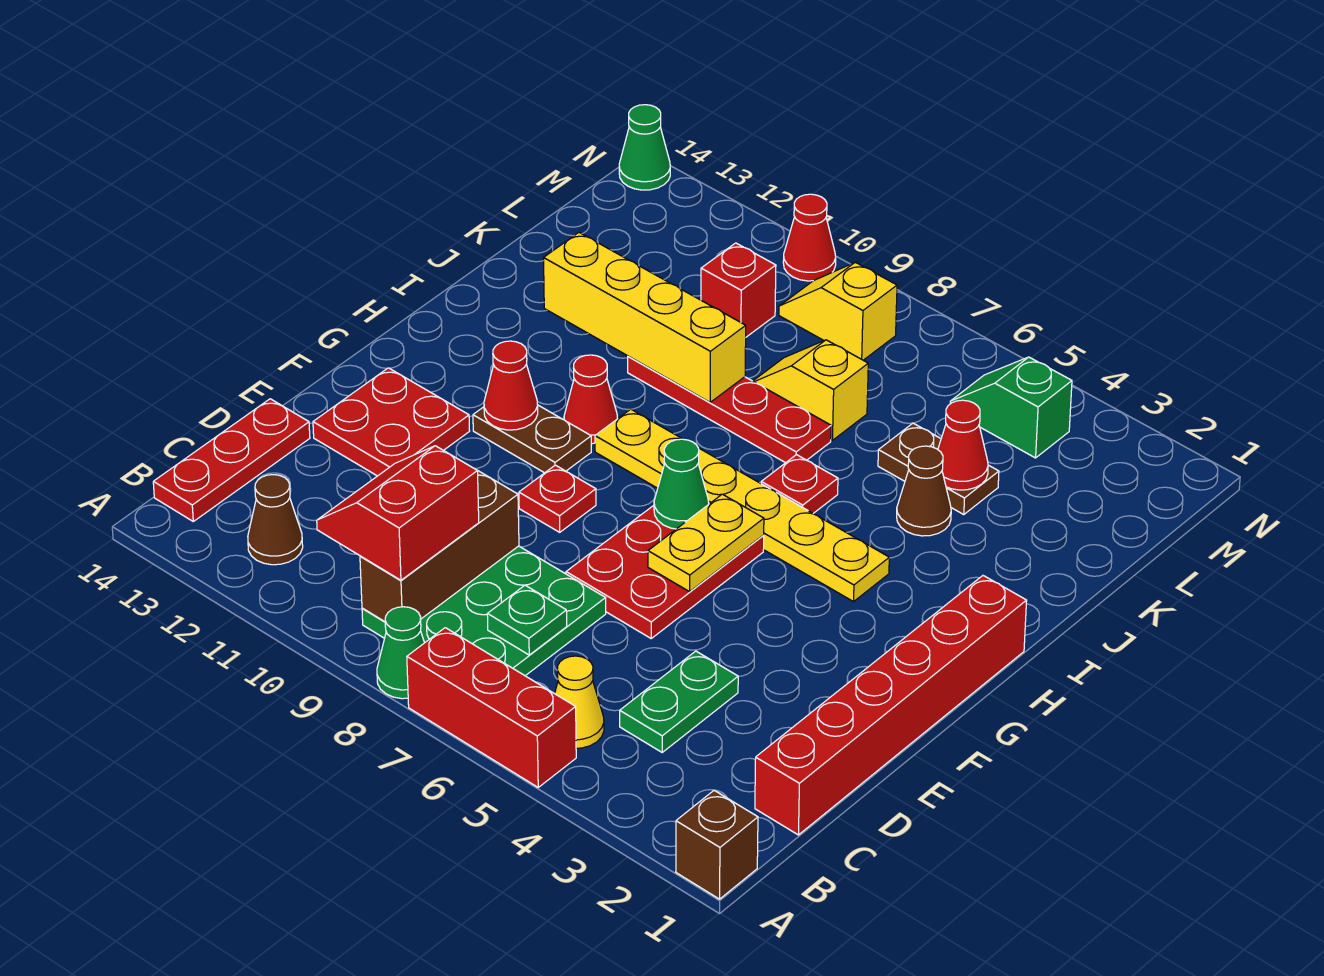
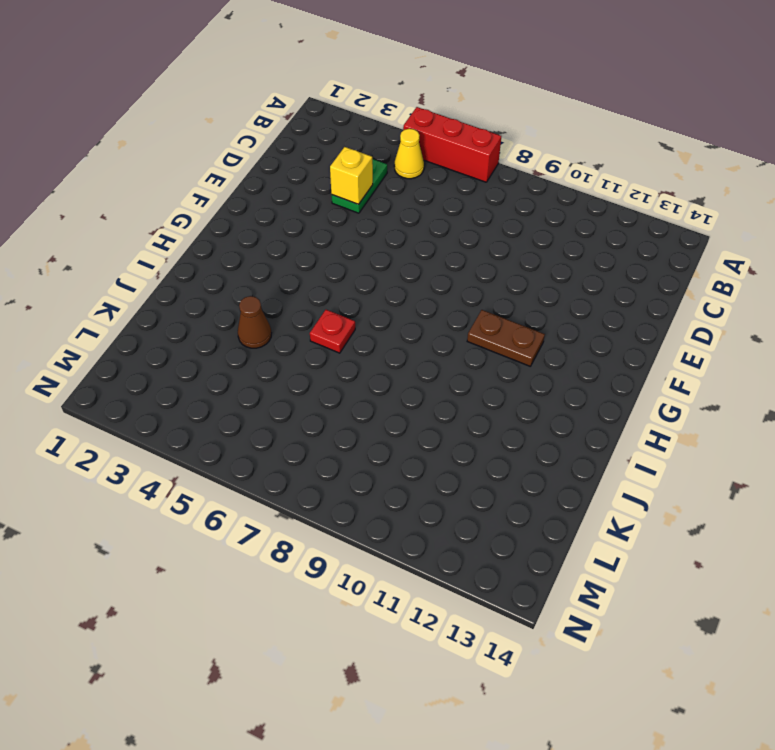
yellow brick D4 level 2 -> none
none -> brown brick A1 level 1
none -> green cone A8 level 1
none -> green plate B7:D9 level 1
none -> brown cone B12 level 1

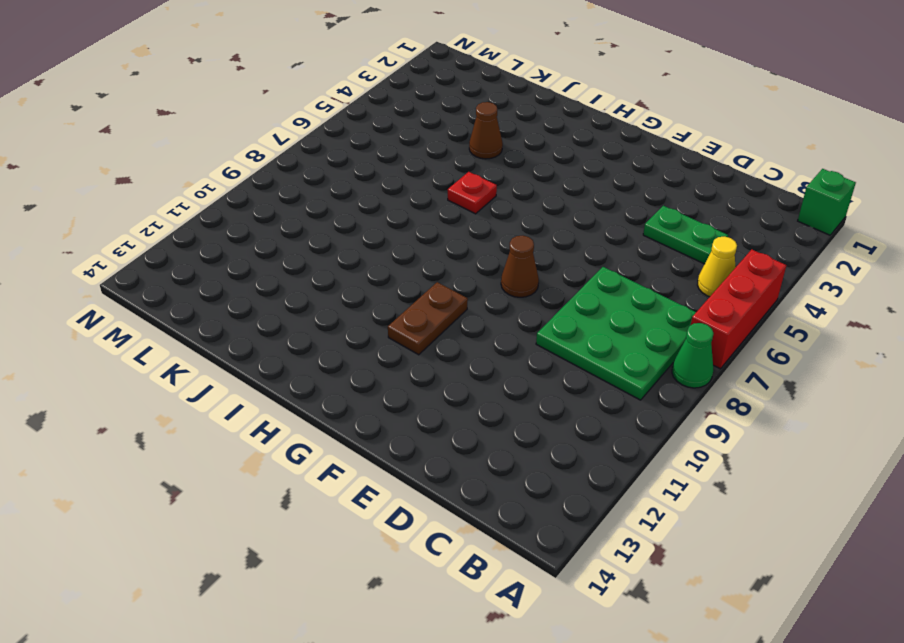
green brick A1 level 1 -> brown brick A1 level 1
brown cone F8 level 1 -> brown cone B12 level 1
none -> red plate B14:D14 level 1
none -> red brick C1:H1 level 1
none -> red plate E6:G7 level 1
none -> red plate E12:F13 level 1

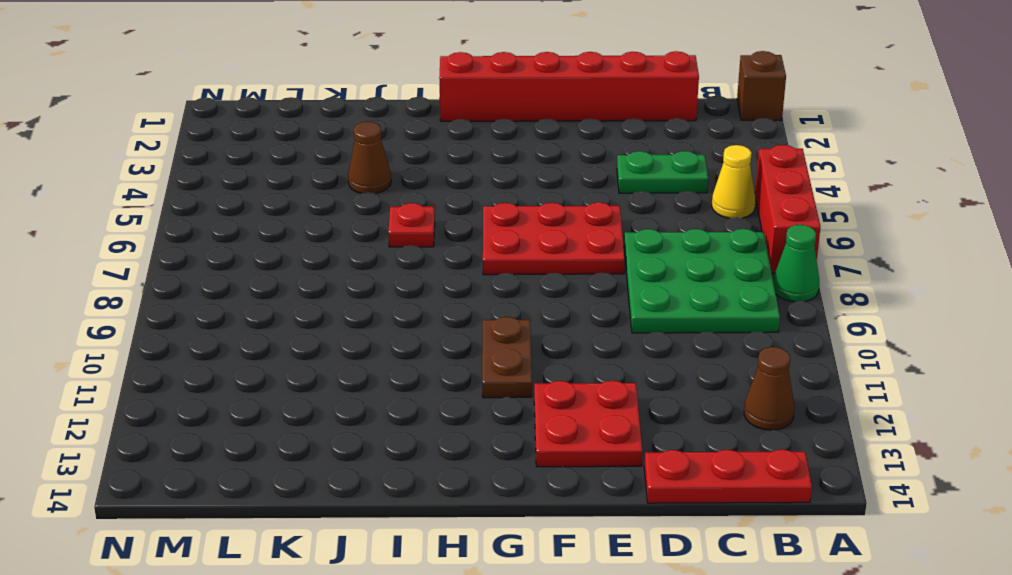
none -> red plate F9 level 1
none -> yellow plate H4:H9 level 1
none -> red cone H10 level 1
none -> red plate J7:J10 level 1

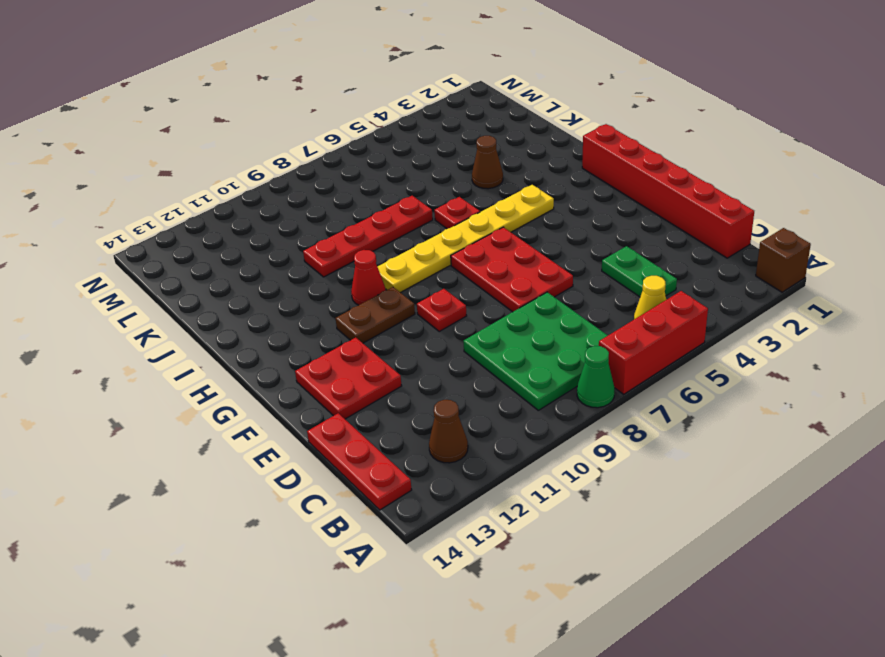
none -> brown plate K4:K5 level 1
none -> yellow slope K7:K8 level 1 top 7
none -> red brick L10 level 1
none -> green slope M4:M5 level 1 top 4

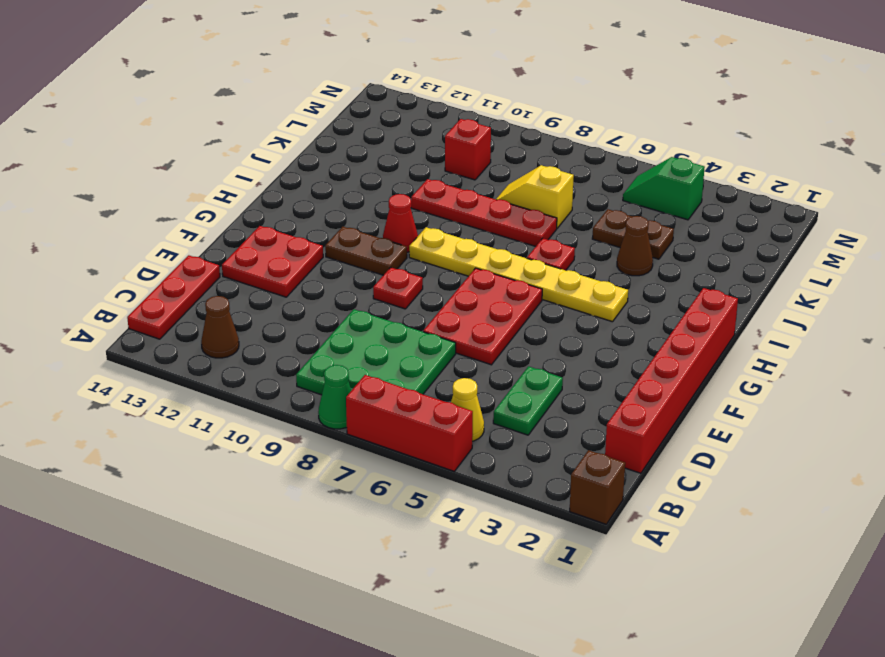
none -> yellow slope M8:M9 level 1 top 8
none -> red cone N10 level 1
none -> green cone N14 level 1
none -> brown brick B9:D9 level 2

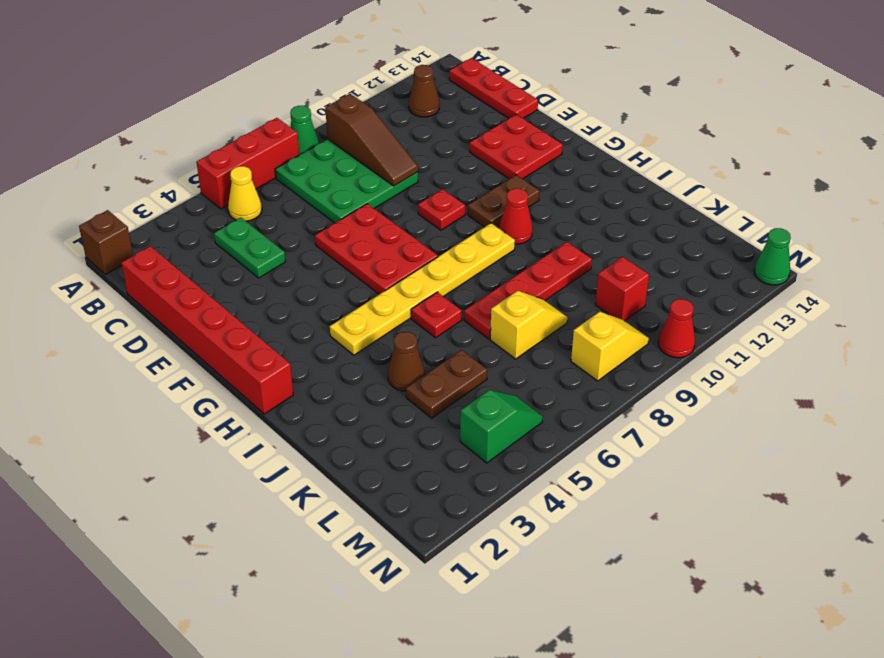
brown slope B9:D9 level 2 top B -> brown brick B9:D9 level 2
none -> green plate C7 level 2
none -> yellow plate F6:G6 level 2
none -> green cone G7 level 2
none -> red cone G11 level 2

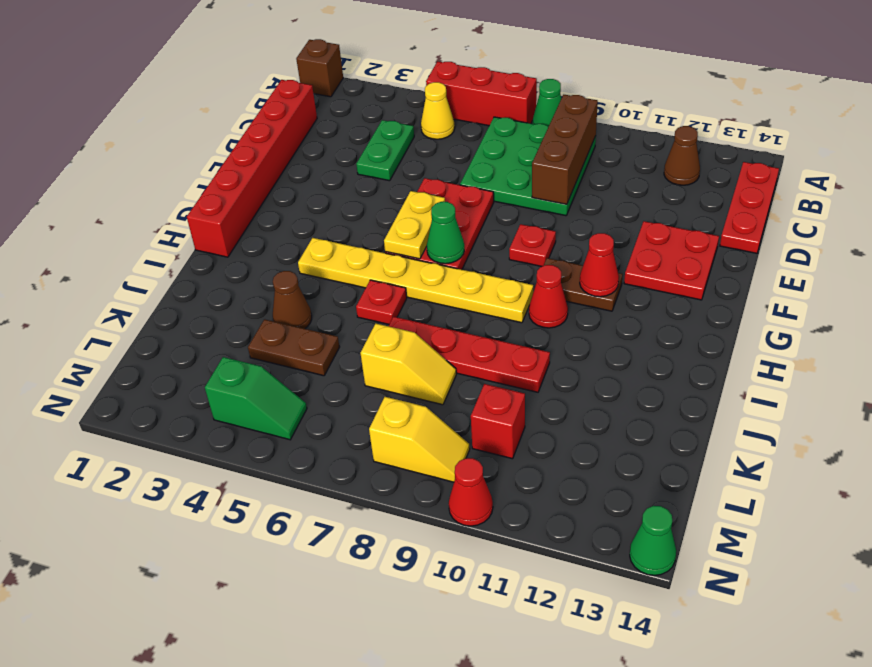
none -> green plate C7 level 2
none -> yellow brick J9:J12 level 2
none -> red cone K4 level 2
none -> red slope B9:C10 level 3 top 9

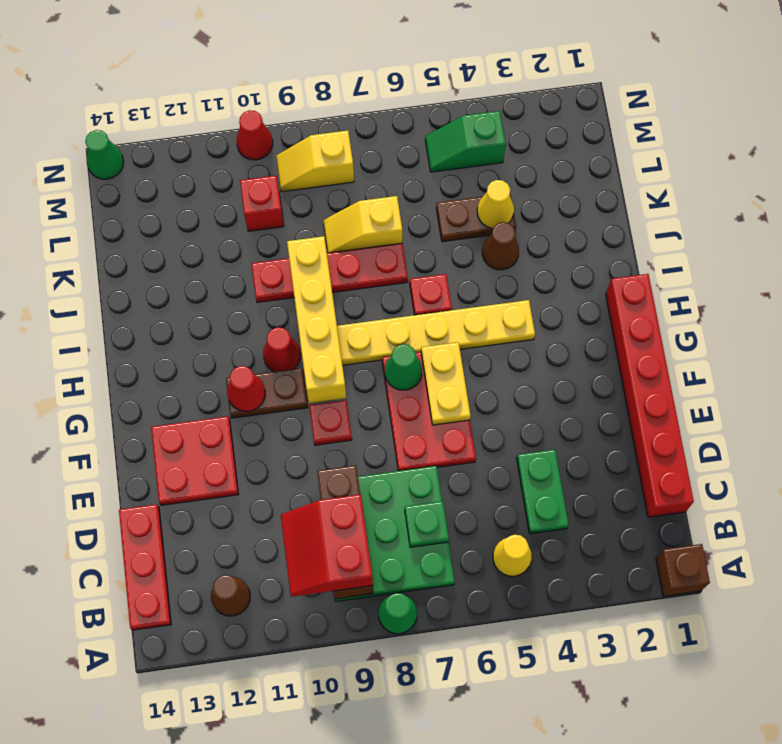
yellow brick G9:J9 level 2 -> yellow brick J9:J12 level 2
yellow cone K4 level 2 -> red cone K4 level 2
none -> red brick A5:A7 level 1

